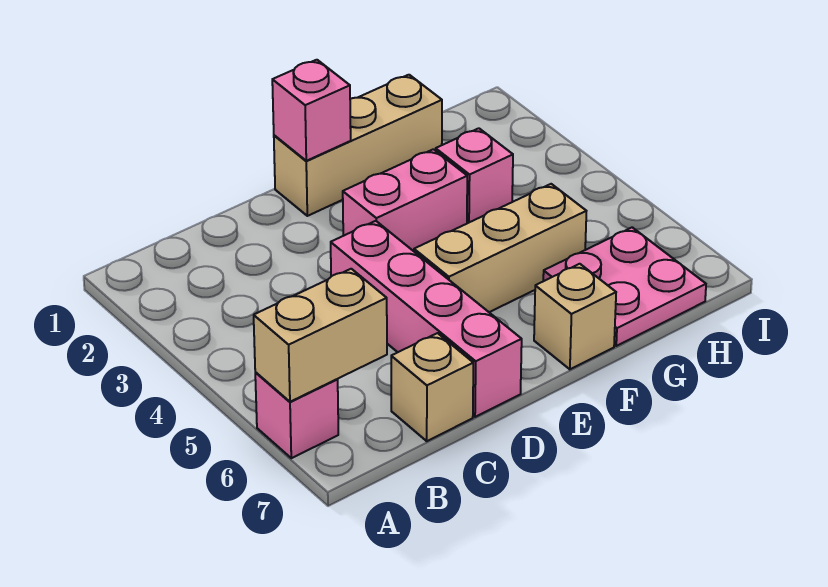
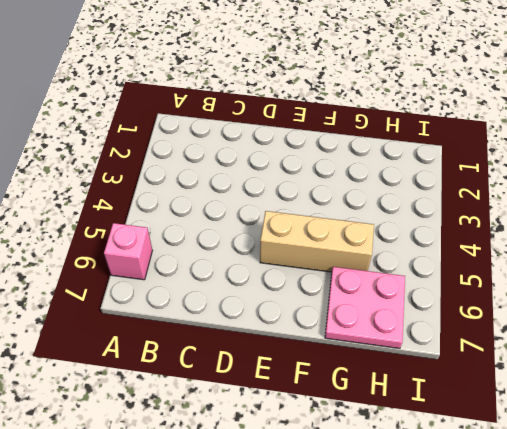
none -> tan brick C7 level 1
none -> pink brick D4:D7 level 1

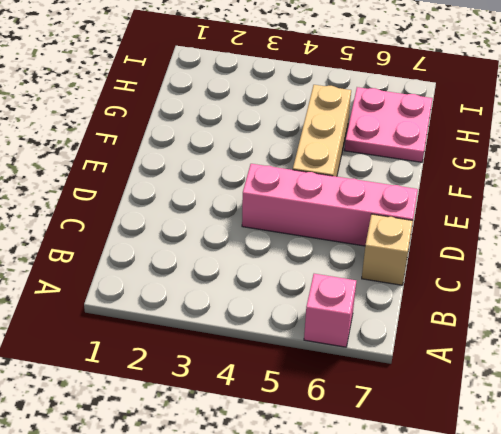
none -> tan brick E1:G1 level 1
none -> pink brick E3:F3 level 1

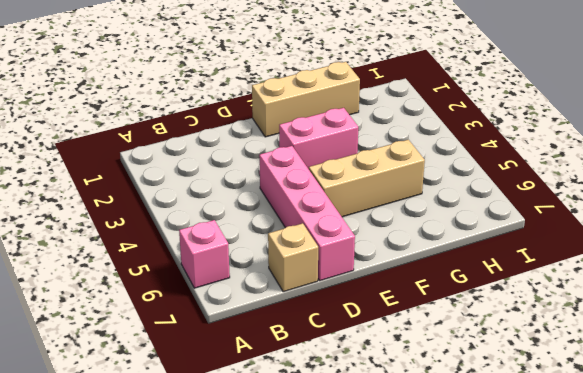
none -> tan brick F7 level 1
none -> pink brick G3 level 1

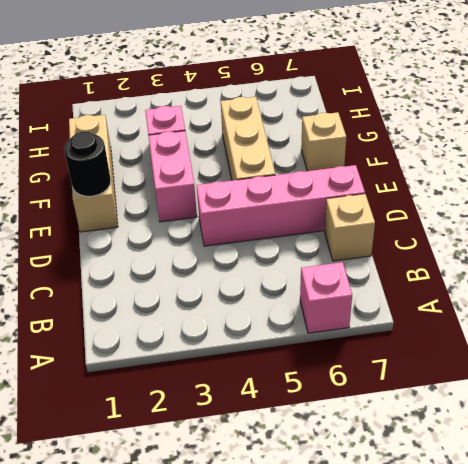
black round brick E1 level 2 -> pink brick E1 level 2
none -> pink plate G6:H7 level 1
none -> tan brick A6:B6 level 2

